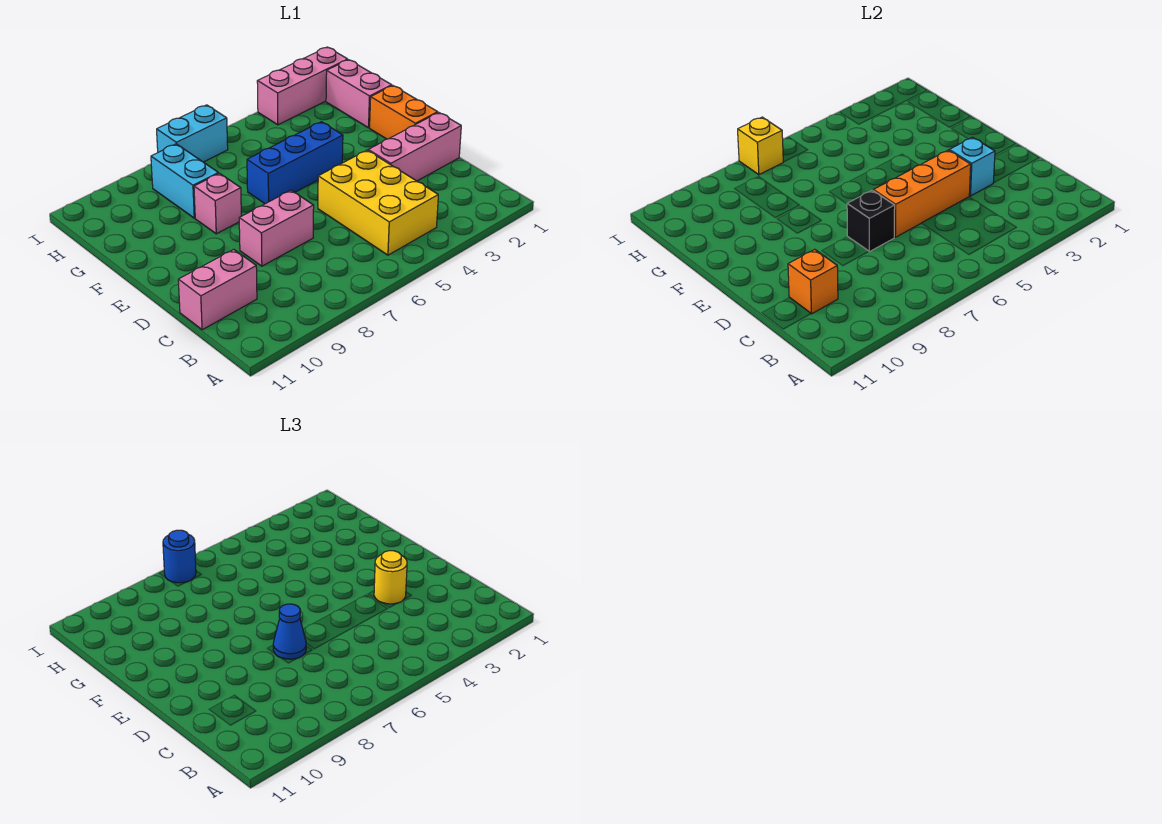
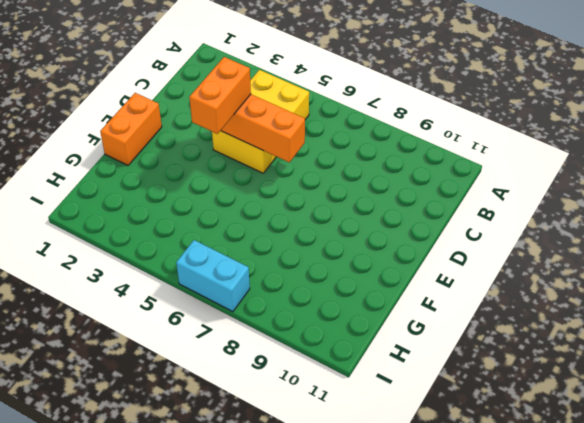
orange brick D4:E4 level 3 -> none
none -> pink brick C10:C11 level 1
none -> pink brick D1:D3 level 1
none -> pink brick D7:D8 level 1

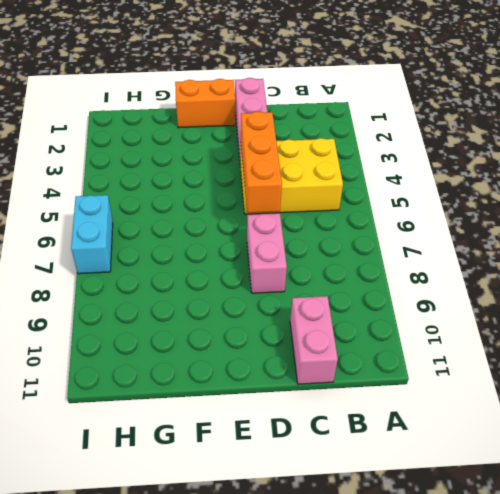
none -> blue brick F4:F6 level 1
none -> pink brick F8 level 1
none -> pink brick G1:H1 level 1

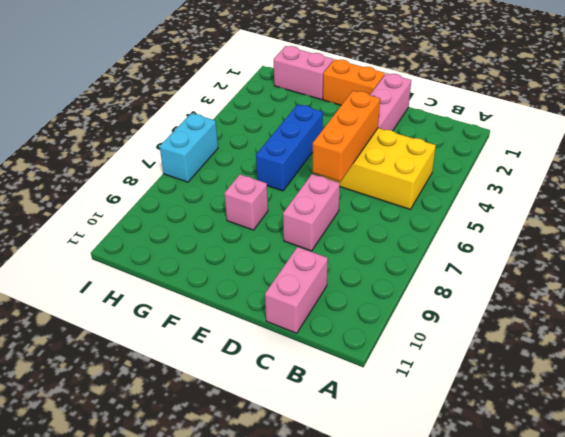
none -> cyan brick G8:H8 level 1
none -> pink brick I1:I3 level 1
none -> orange brick C10 level 2

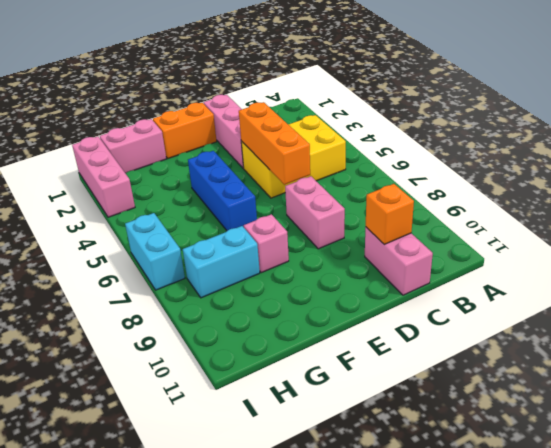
none -> cyan brick D3 level 2
none -> black brick D7 level 2
none -> yellow brick I7 level 2

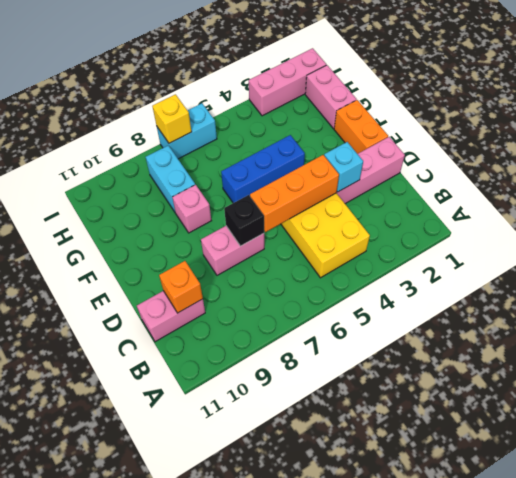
none -> yellow round brick D3 level 3
none -> blue cone D7 level 3
none -> blue round brick I7 level 3

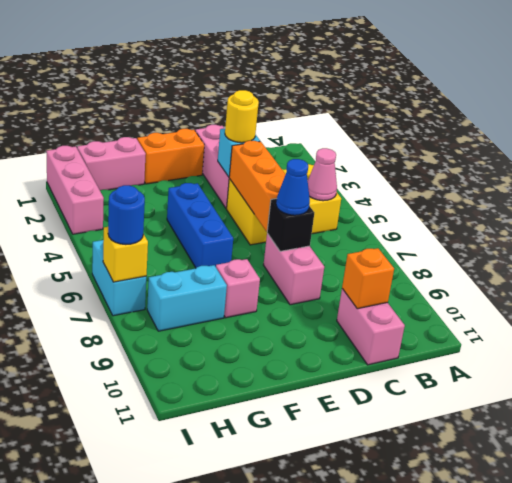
pink cone B5 level 2 -> none

